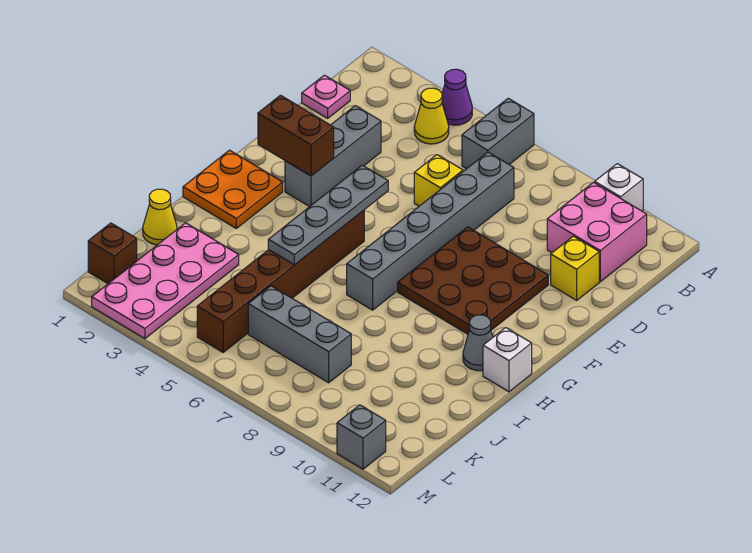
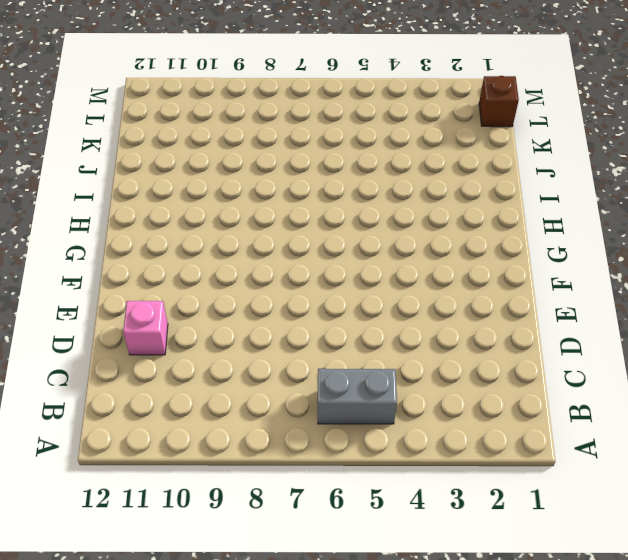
grey brick B5:B6 level 1 -> grey brick A6:B6 level 1
pink brick D11 level 1 -> yellow brick D11 level 1
none -> purple cone A4 level 1
none -> white brick A10 level 1
none -> yellow cone B4 level 1

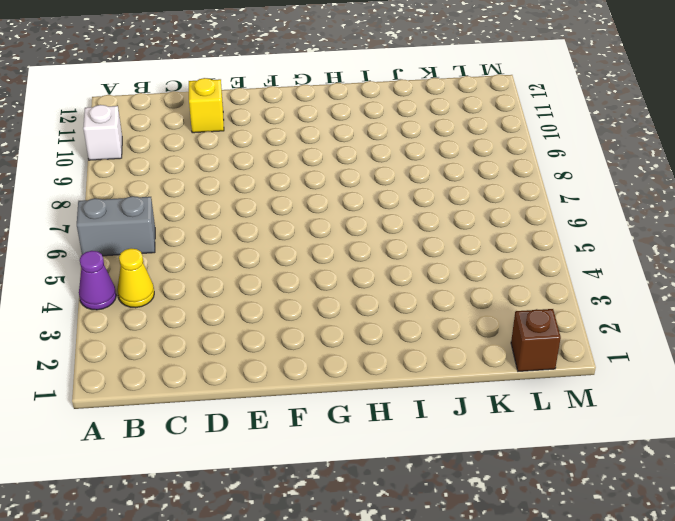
none -> pink brick B10:C11 level 1
none -> pink plate C1 level 1
none -> grey brick C7:H7 level 1

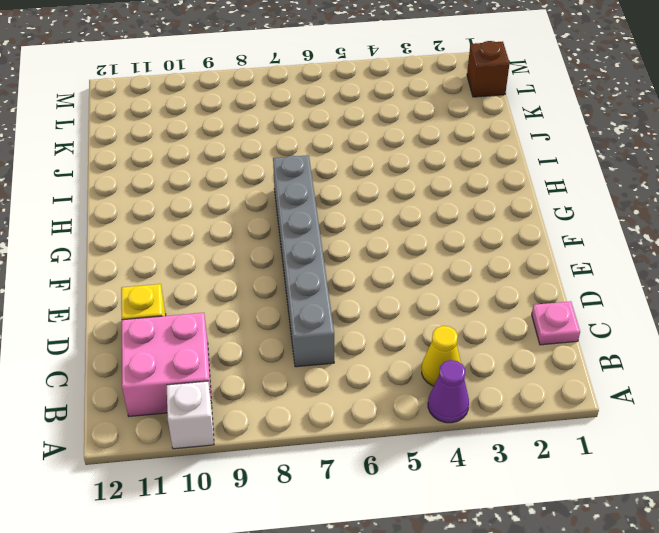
none -> grey brick A6:B6 level 1
none -> grey brick D3:F3 level 1
none -> yellow brick D6 level 1

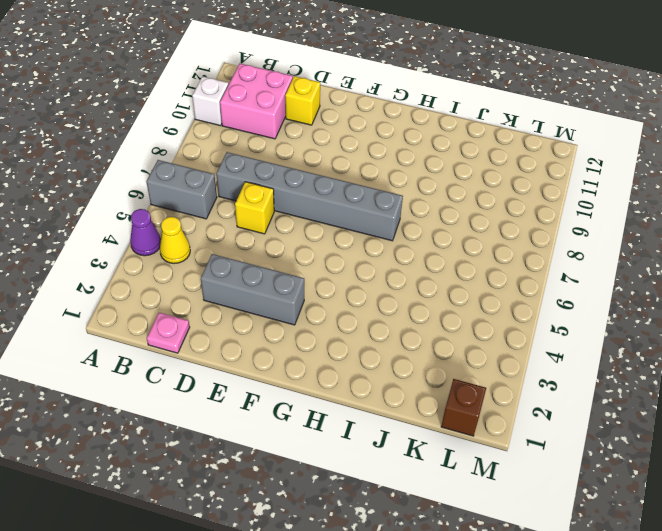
none -> brown plate E8:G10 level 1
none -> orange plate G1:H2 level 1
none -> brown brick G5:L5 level 1

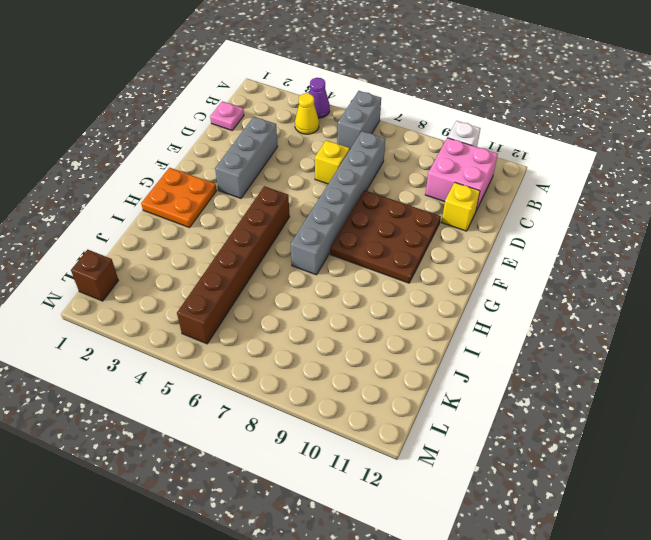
none -> grey cone H11 level 1
none -> white brick H12 level 1
none -> yellow cone J1 level 1

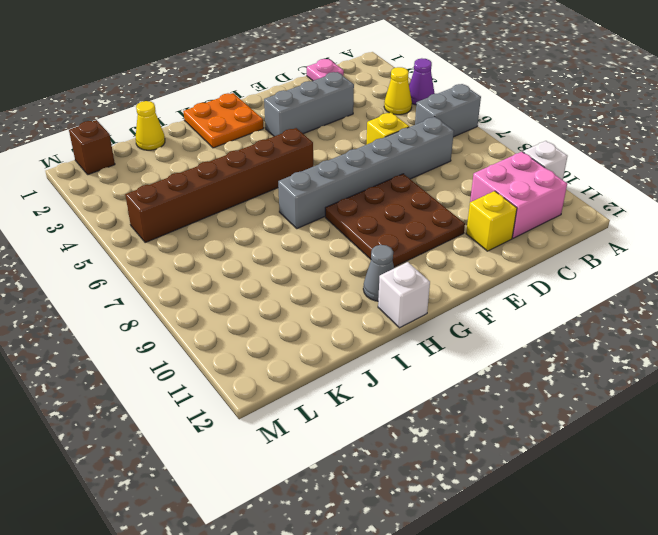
none -> pink plate J2:M3 level 1
none -> grey brick K6:K8 level 1
none -> grey brick M11 level 1

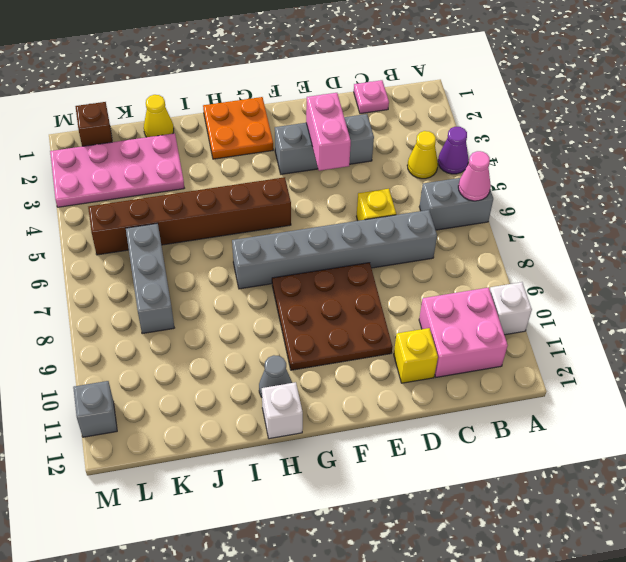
pink cone A6 level 2 -> none
pink brick E3:E4 level 2 -> none
none -> brown brick F2:F3 level 2
none -> grey plate F5:I5 level 2

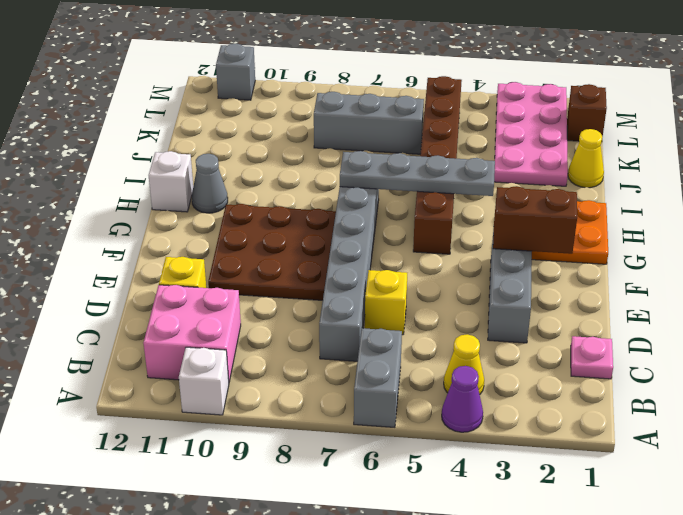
grey plate H4:H7 level 2 -> grey plate F5:I5 level 2

